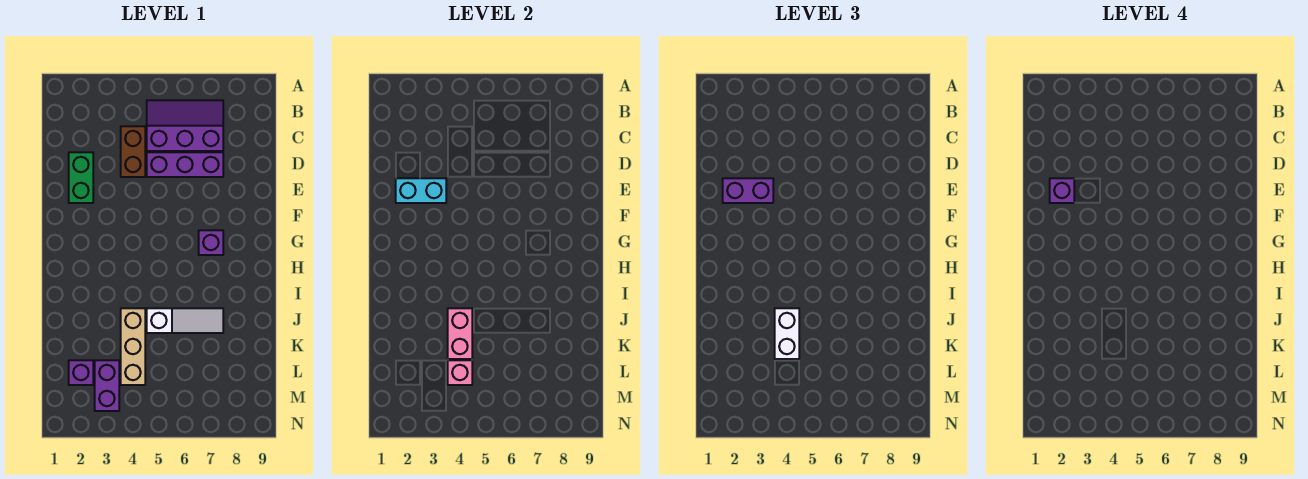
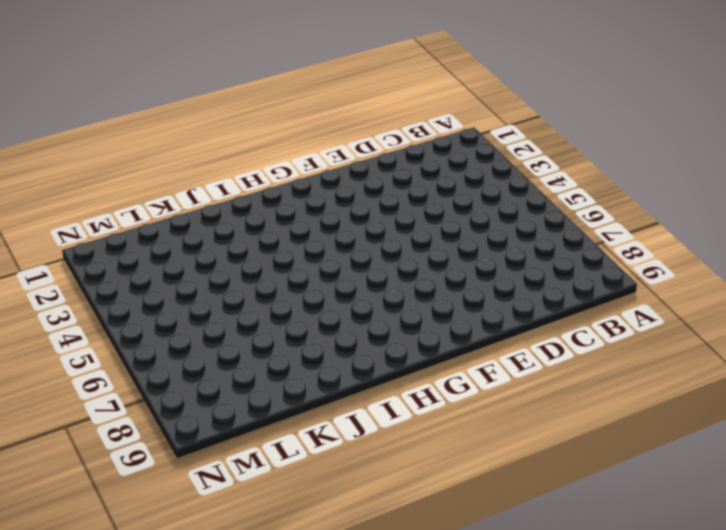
none -> purple slope B5:C7 level 1 top C
none -> brown brick C4:D4 level 1
none -> green brick D2:E2 level 1

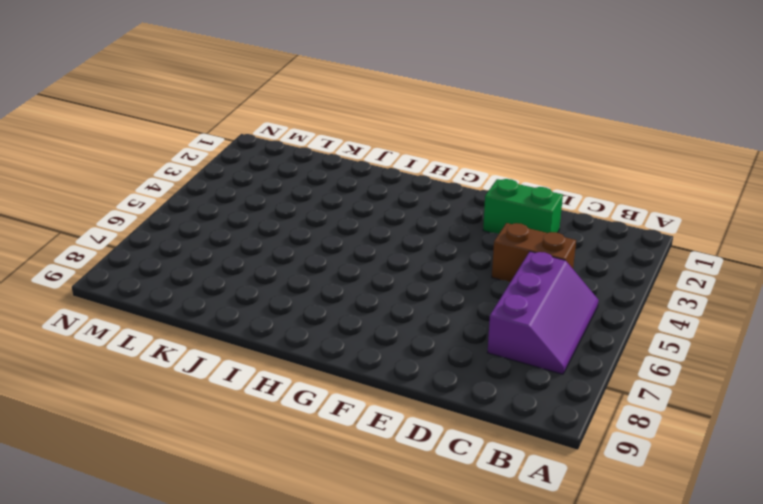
none -> purple brick D5:D7 level 1
none -> purple brick G7 level 1
none -> tan brick J4:L4 level 1

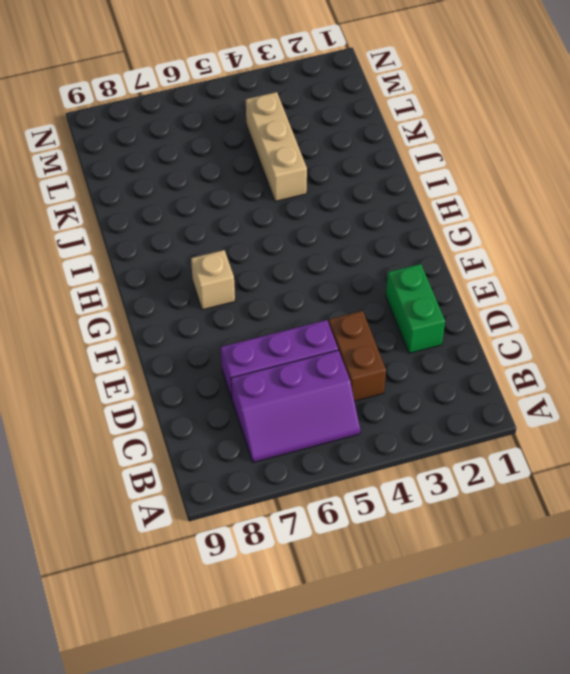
tan brick G7 level 1 -> purple brick G7 level 1
none -> white slope J5:J7 level 1 top 5
none -> purple brick L2 level 1
none -> purple brick L3:M3 level 1

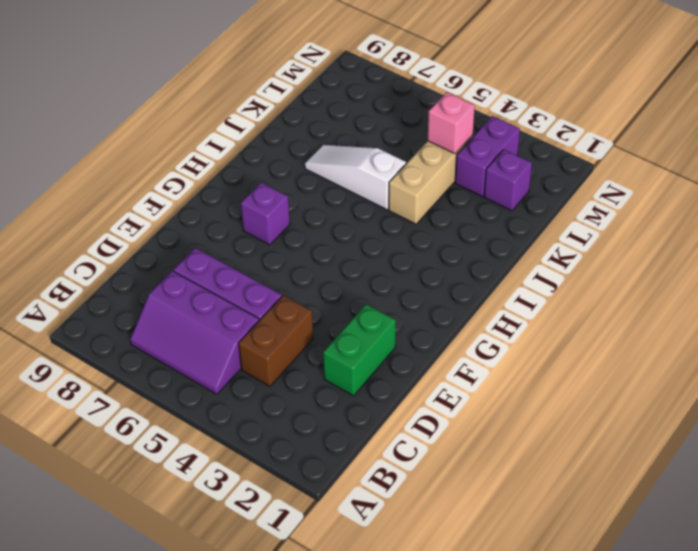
none -> cyan brick E2:E3 level 2
none -> pink brick J4:K4 level 2
none -> purple brick E2:E3 level 3

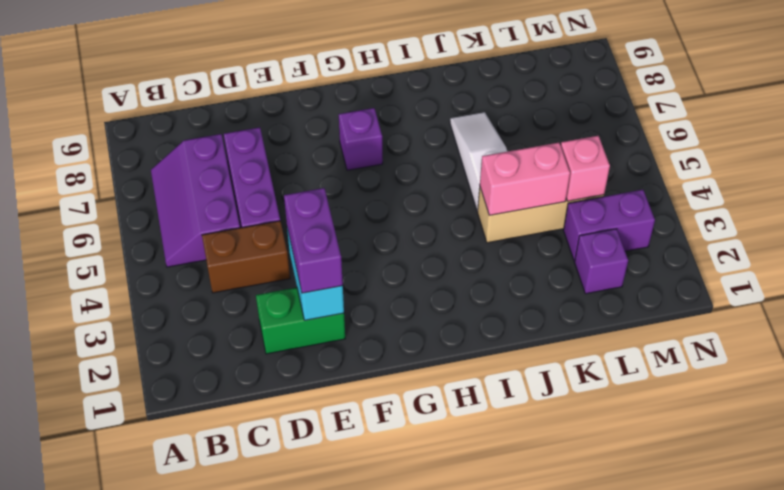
none -> white brick J4:K4 level 3
none -> purple brick E2 level 4

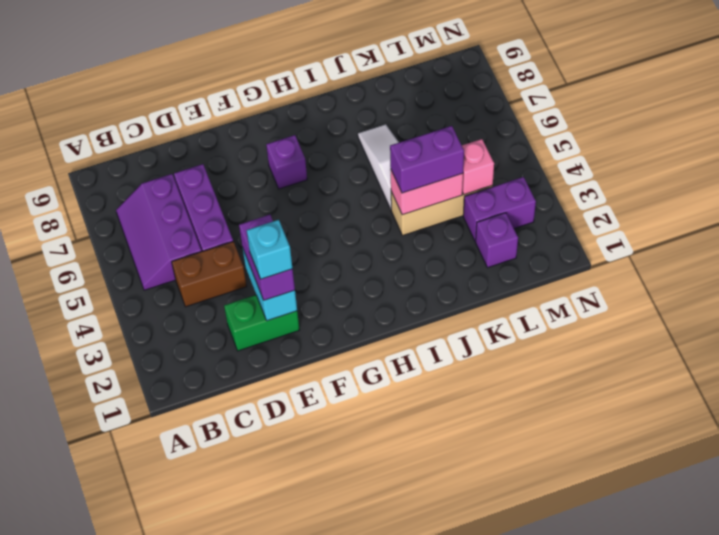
cyan brick E2 level 4 -> purple brick E2 level 4
purple brick J4:K4 level 3 -> white brick J4:K4 level 3

